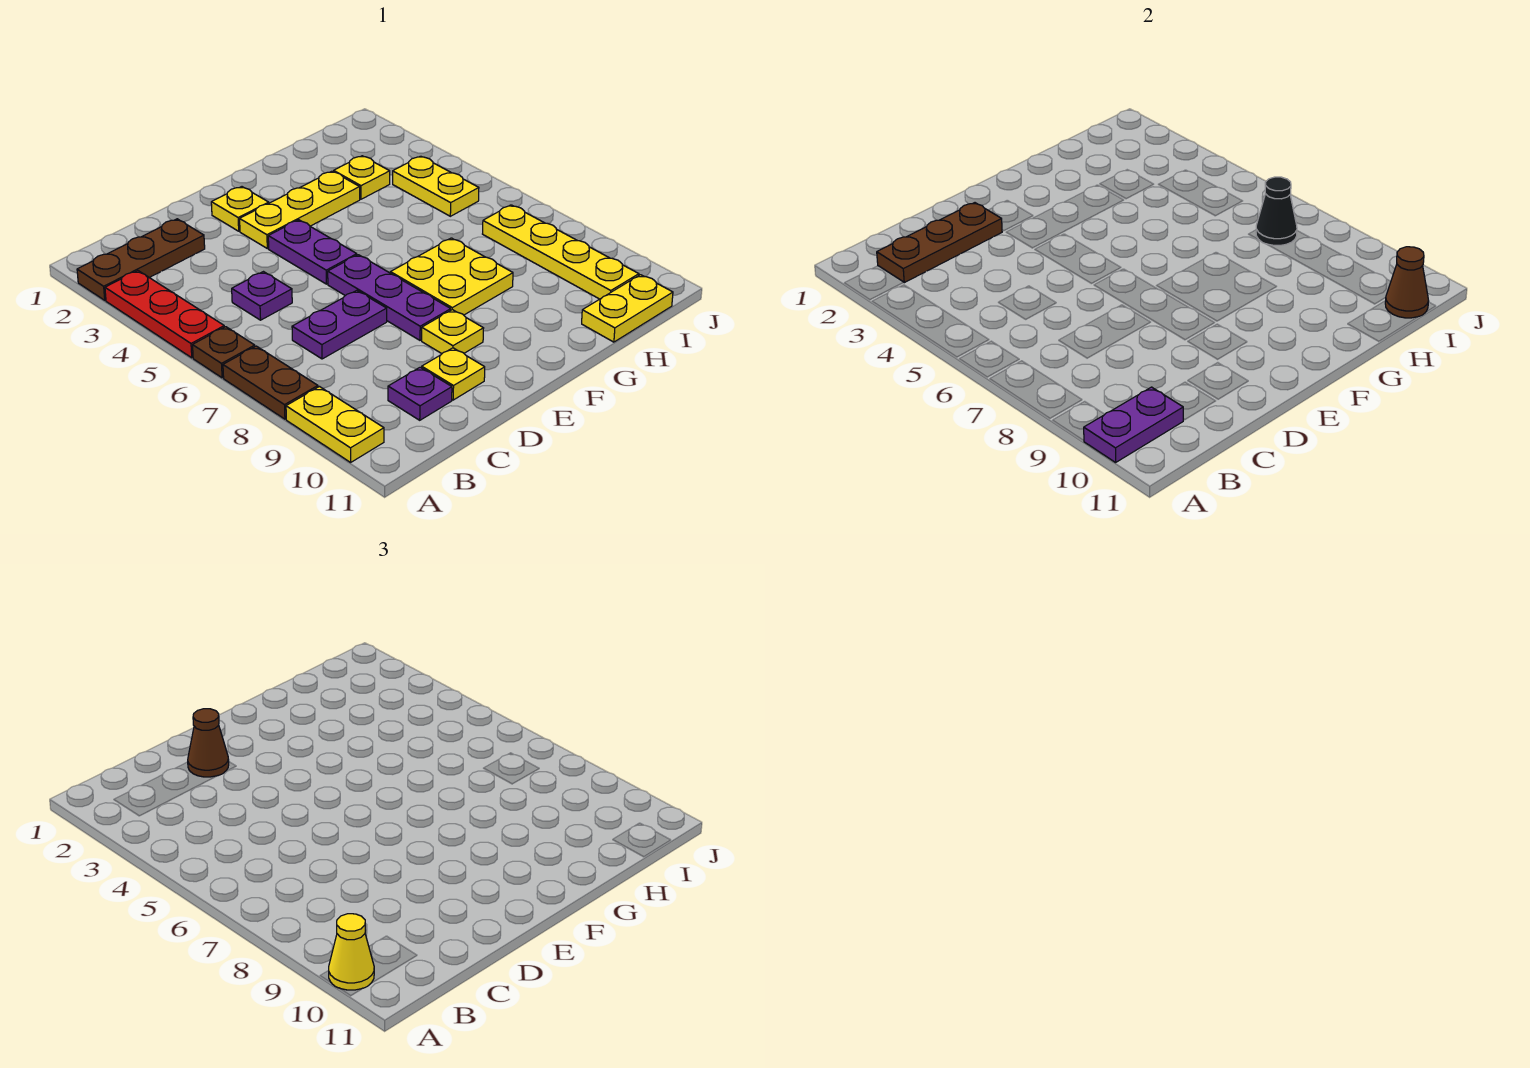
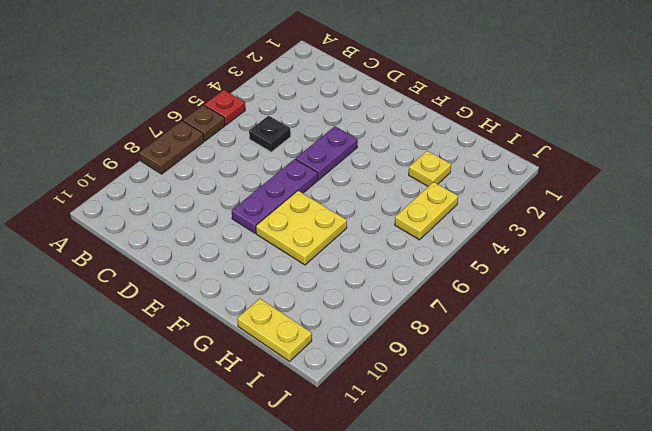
red plate A5 level 1 -> red plate A3:A5 level 1
black plate C5 level 1 -> purple plate C5 level 1
none -> brown plate A2:C2 level 1
none -> yellow plate A9:A10 level 1
none -> purple plate C7:D7 level 1

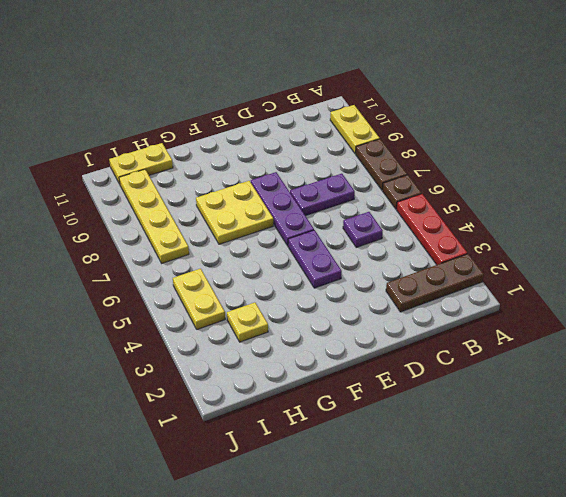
none -> purple plate C10 level 1
none -> yellow plate D10 level 1
none -> yellow plate E2 level 1

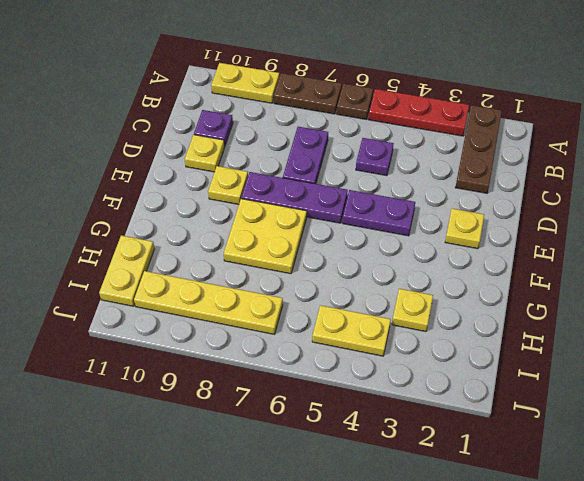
none -> yellow plate E3:G3 level 1
none -> purple plate A10:B10 level 2
none -> brown plate B2:D2 level 2

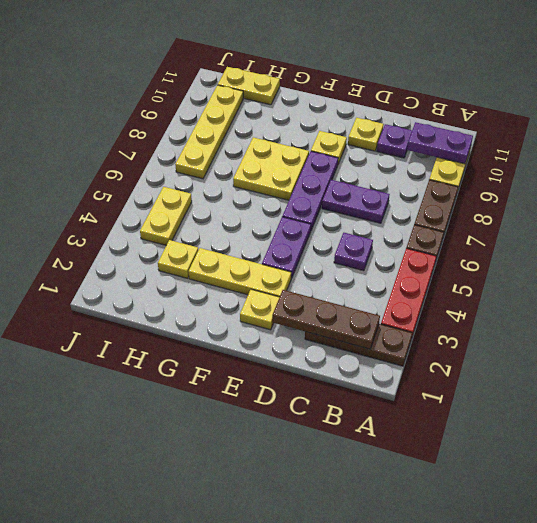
none -> black cone I7 level 2
none -> brown cone I11 level 2
none -> yellow cone A10 level 3

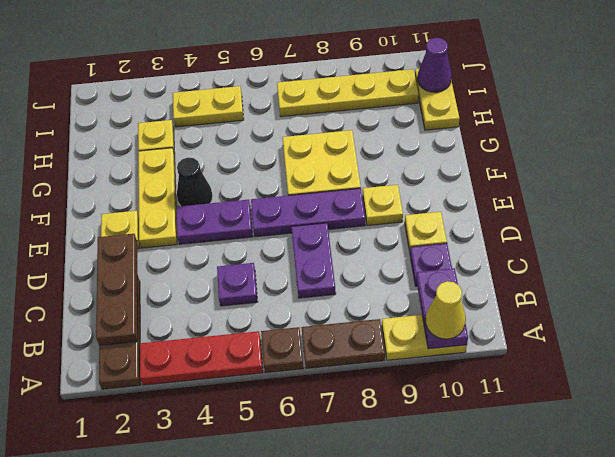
black cone F4 level 1 -> black cone I7 level 2
purple cone I11 level 2 -> brown cone I11 level 2
none -> brown cone D2 level 3

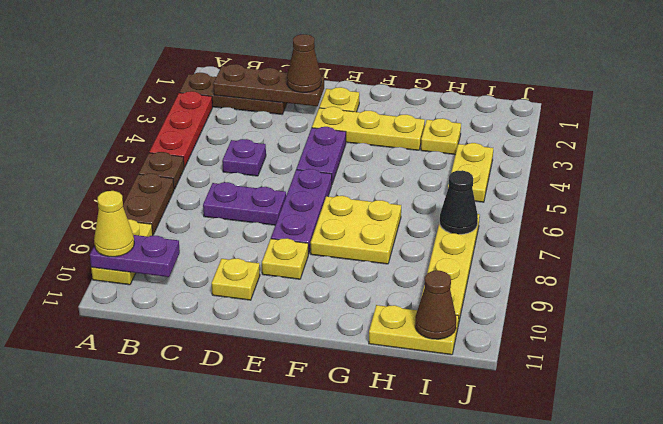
none -> purple plate C10 level 1

